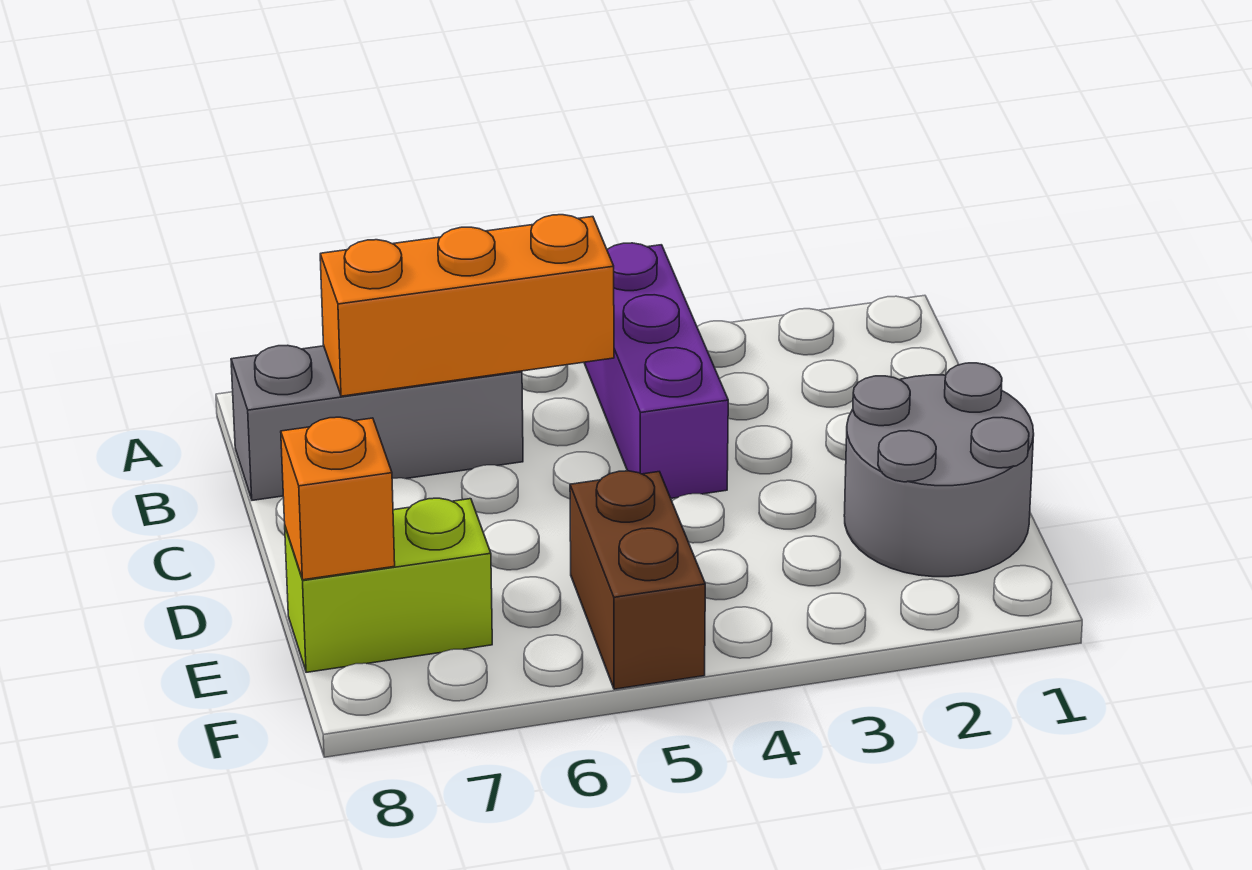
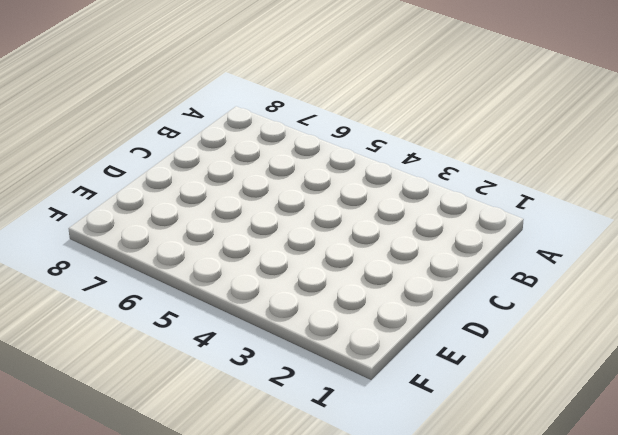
none -> purple brick A4:C4 level 1
none -> grey brick B6:B8 level 1

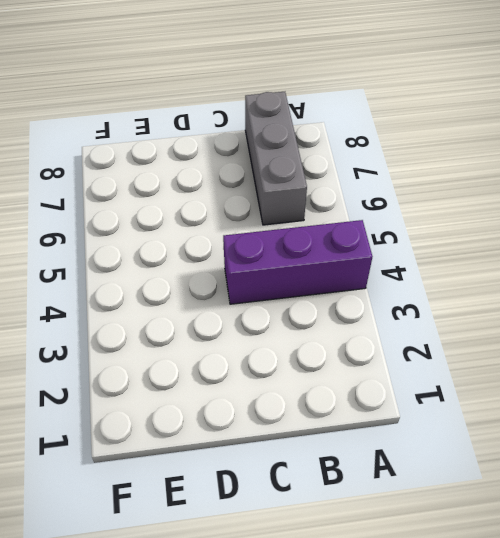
none -> grey round brick D1:E2 level 1
none -> brown brick E5:F5 level 1

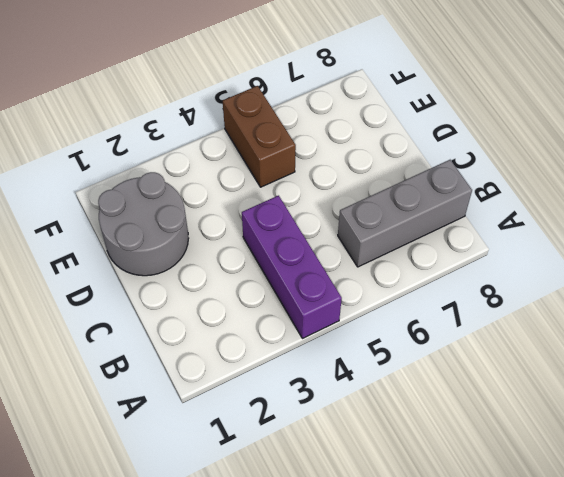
none -> lime brick E7:E8 level 1
none -> orange brick B5:B7 level 2

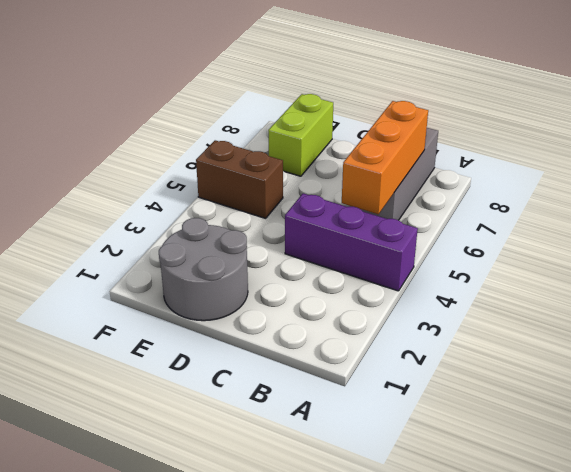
none -> orange brick E8 level 2

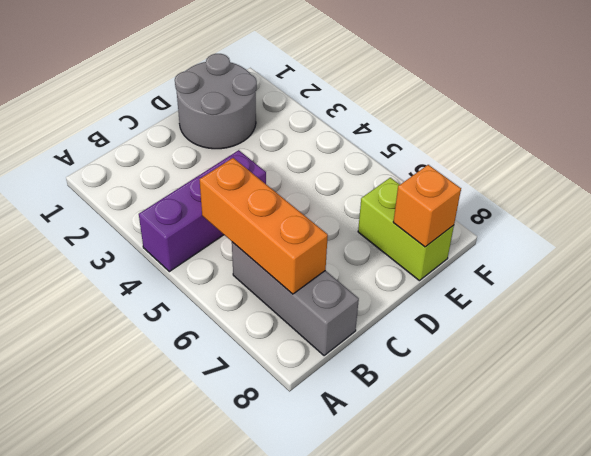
none -> brown brick E5:F5 level 1

